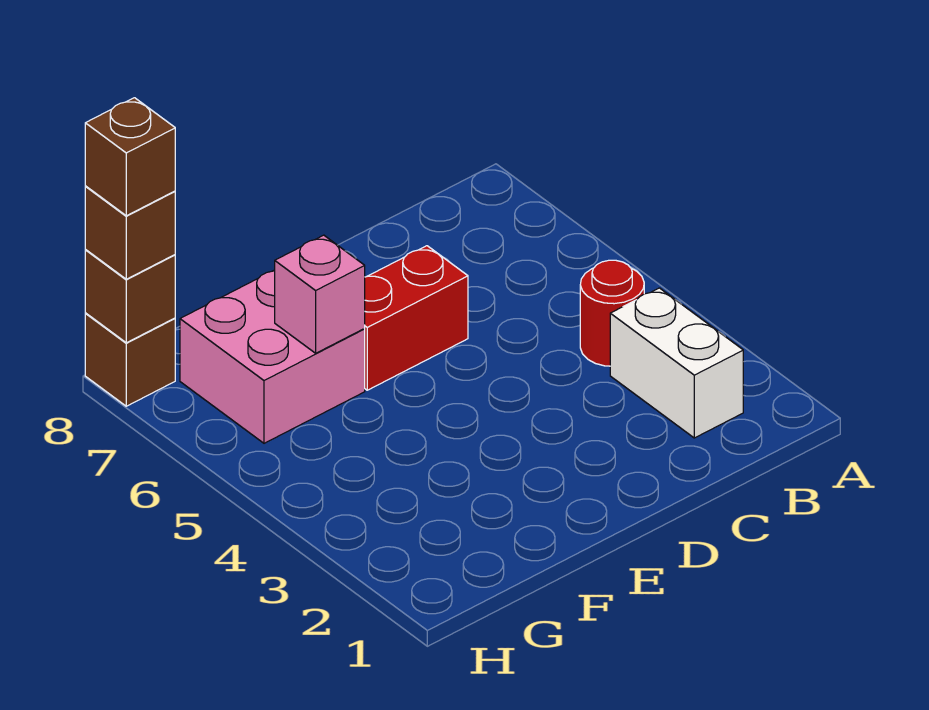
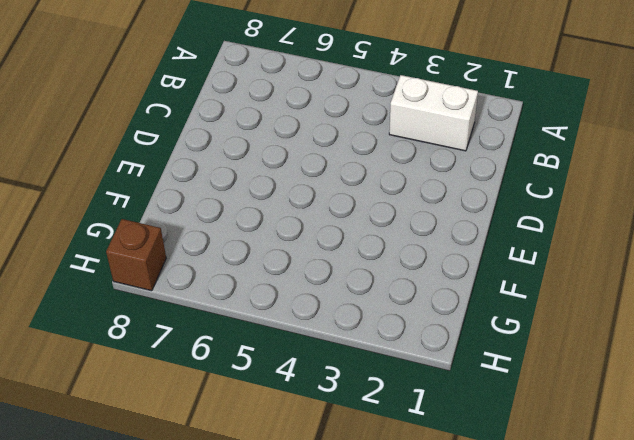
none -> red round brick B4 level 1
none -> red brick D6:E6 level 1

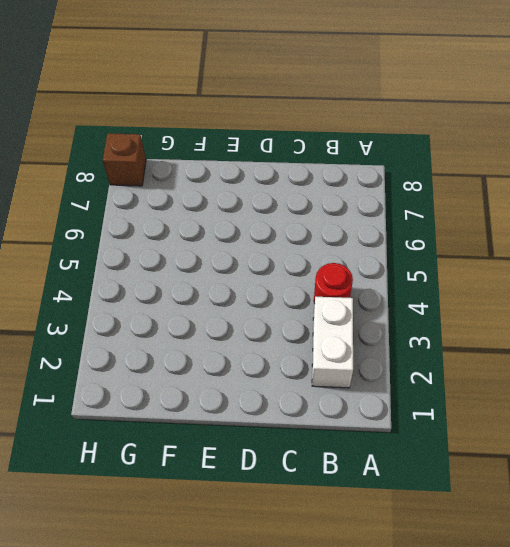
none -> red brick D6:E6 level 1
none -> pink brick F6:G7 level 1

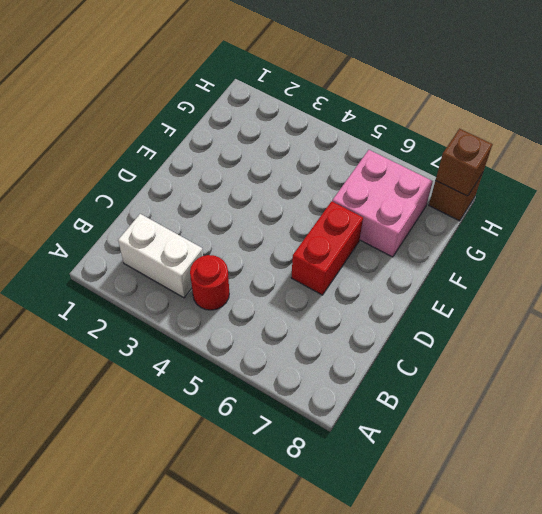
none -> pink brick F6 level 2
none -> brown brick H8 level 3

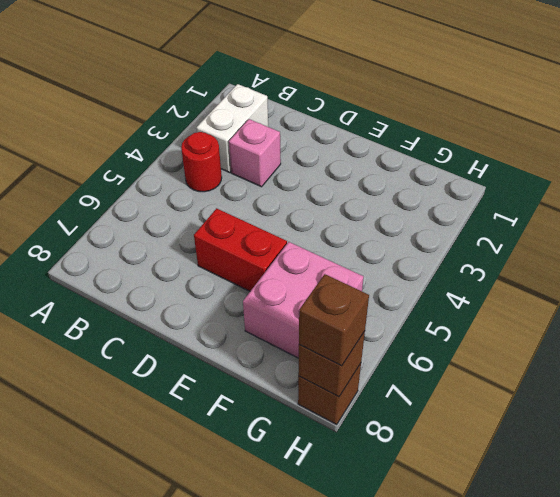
pink brick C3 level 1 -> pink brick F6 level 2
none -> brown brick H8 level 4

